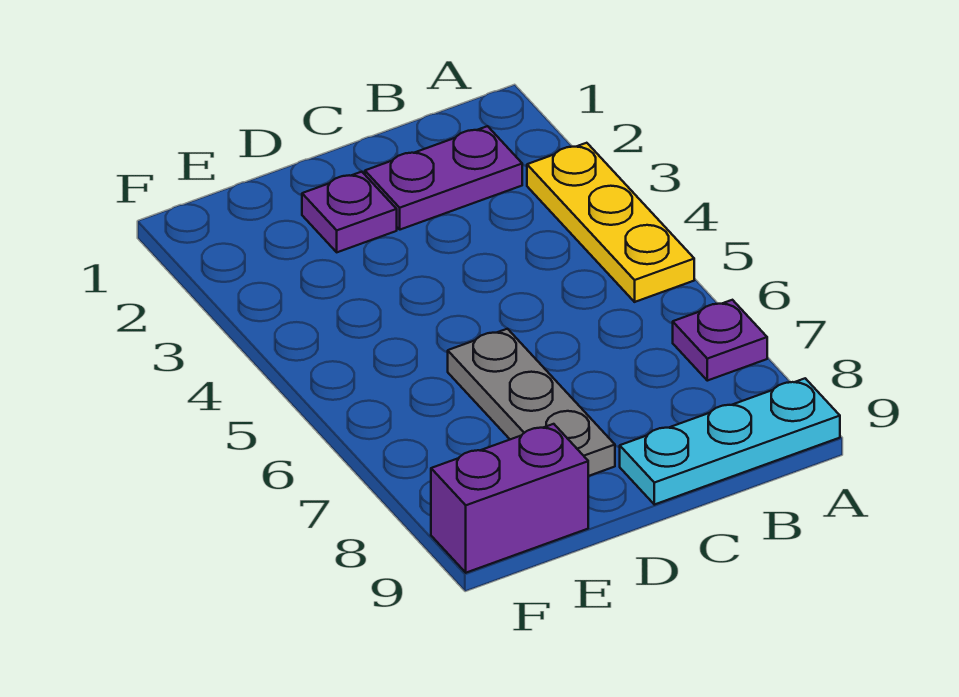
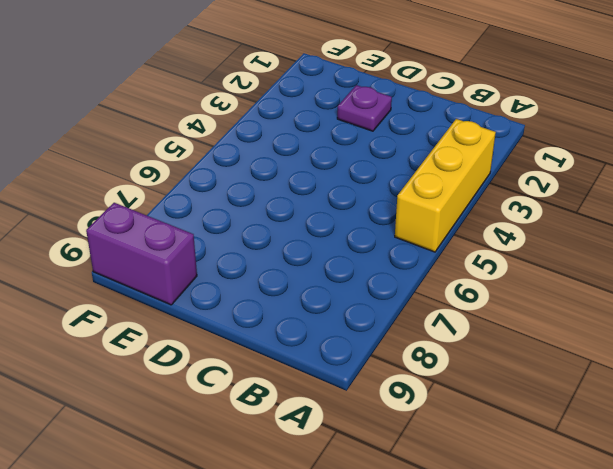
yellow brick A3:A5 level 1 -> yellow plate A3:A5 level 1
none -> purple plate A7 level 1
none -> cyan plate A9:C9 level 1

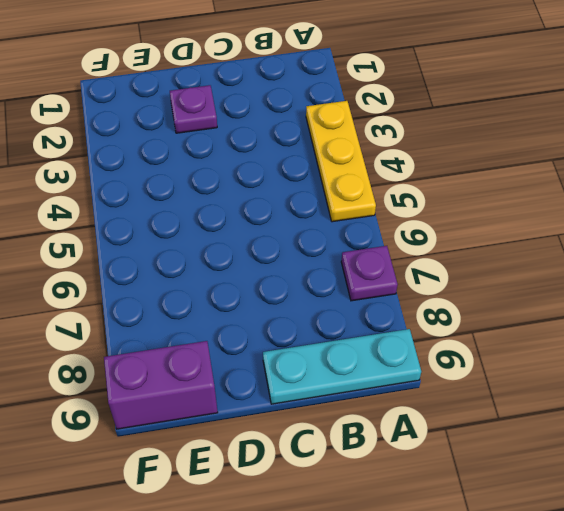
none -> purple plate B2:C2 level 1
none -> grey plate D6:D8 level 1

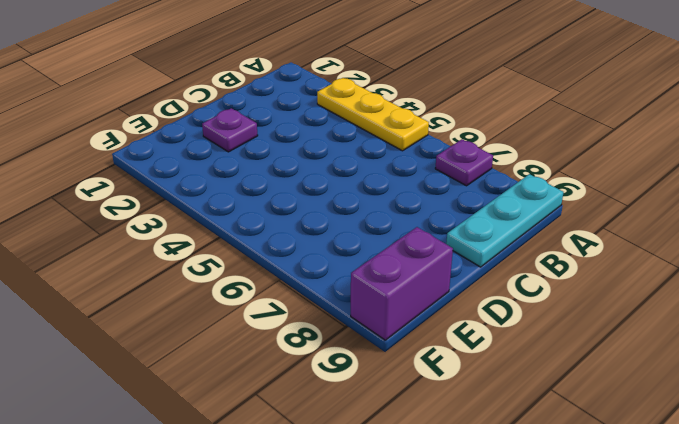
none -> purple plate B2:C2 level 1
none -> grey plate D6:D8 level 1

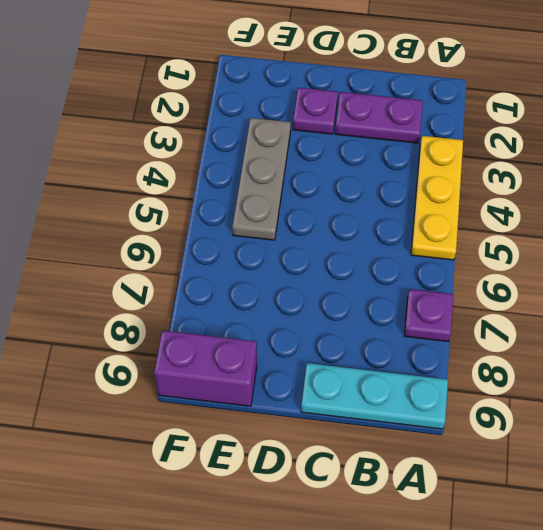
grey plate E3:E5 level 1 -> grey plate D6:D8 level 1

